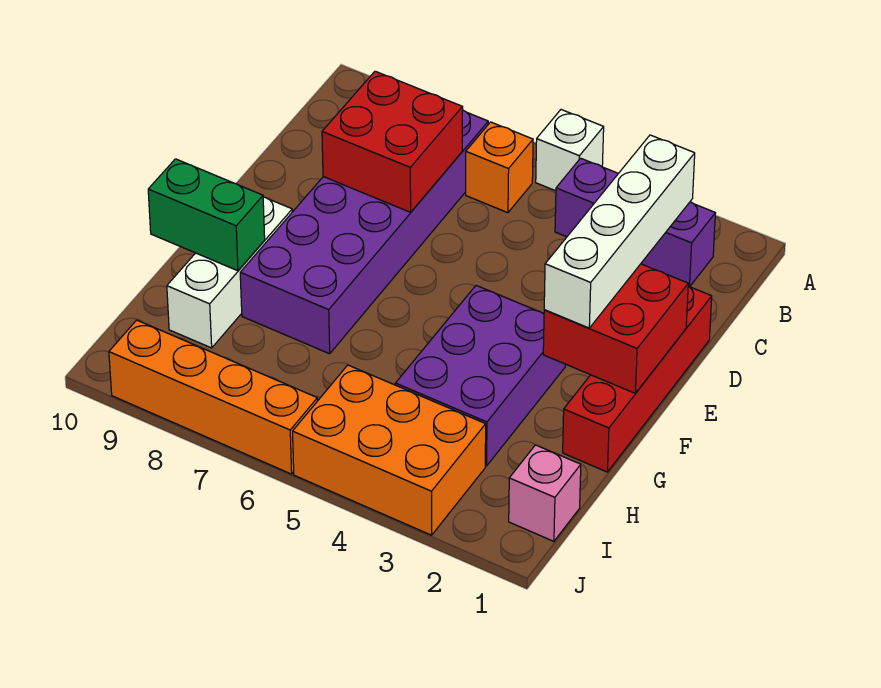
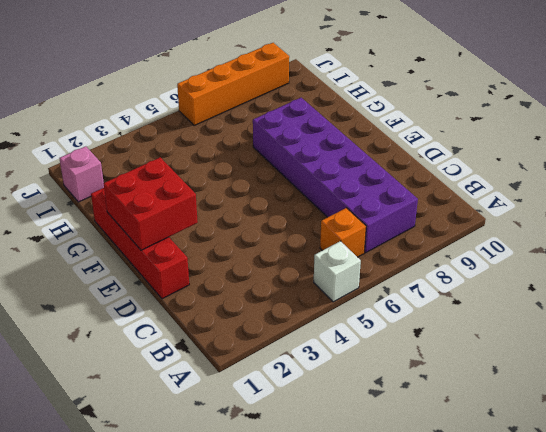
none -> purple brick B2:B4 level 1
none -> purple brick F3:H4 level 1
none -> white brick F9:H9 level 1

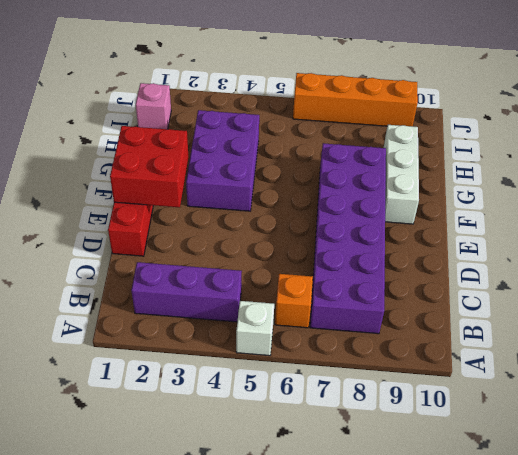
none -> orange brick I3:J5 level 1
none -> red brick C7:D8 level 2
none -> green brick G9:G10 level 2

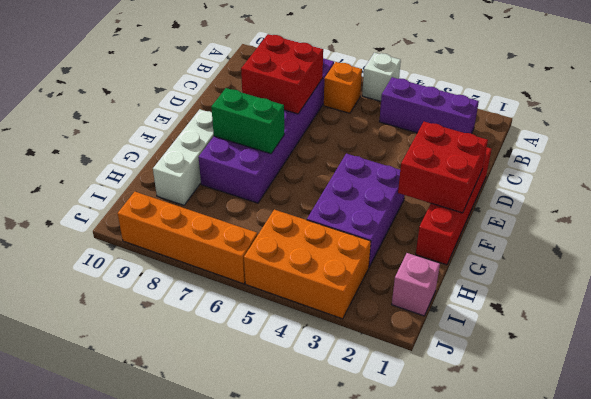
green brick F7:F8 level 2 -> green brick G9:G10 level 2
none -> white brick C2:F2 level 3

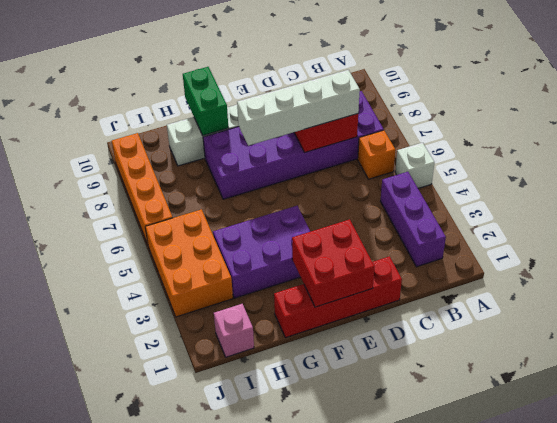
white brick C7:F7 level 3 -> white brick C2:F2 level 3

